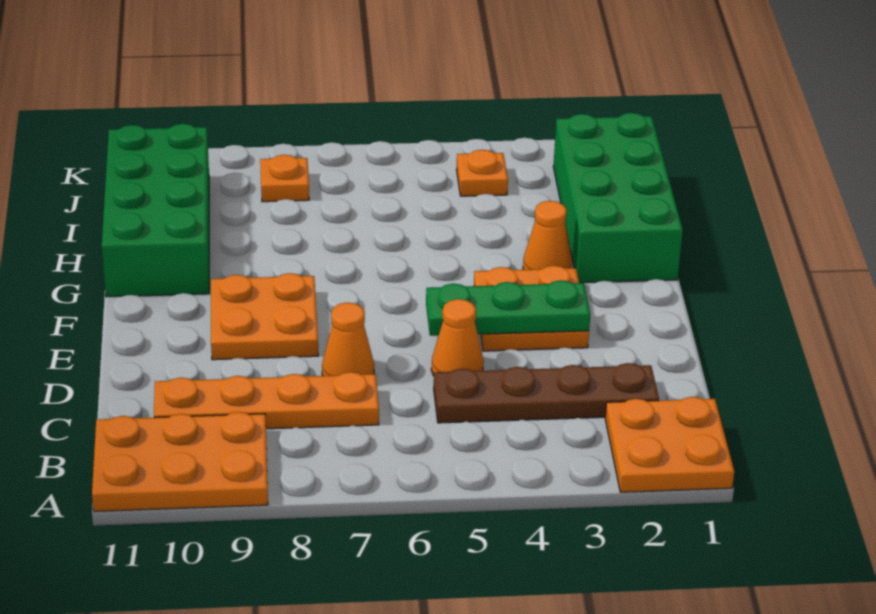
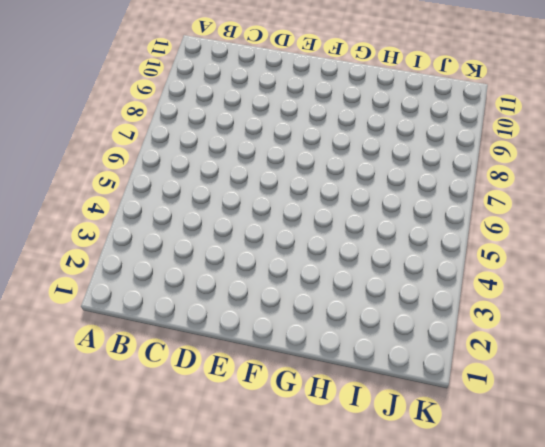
none -> orange plate A1:B2 level 1
none -> orange plate A9:B11 level 1
none -> brown plate C2:C5 level 1

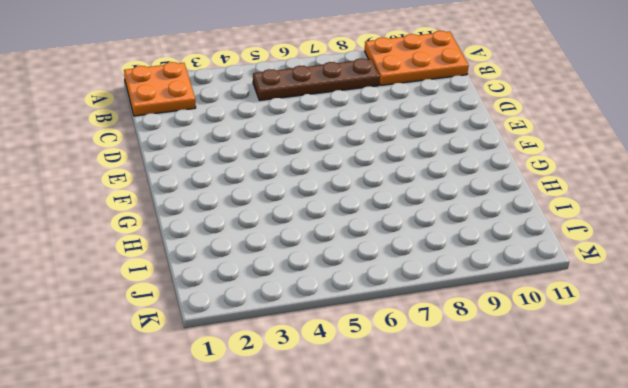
brown plate B5:B8 level 1 -> brown plate C2:C5 level 1
none -> orange plate C7:C10 level 1
none -> orange cone D5 level 1
none -> orange cone D7 level 1

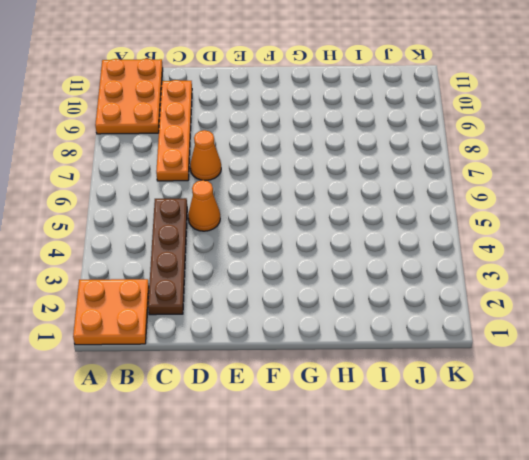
none -> orange plate E3:F4 level 1
none -> orange plate E8:F9 level 1
none -> green brick G1:J2 level 1

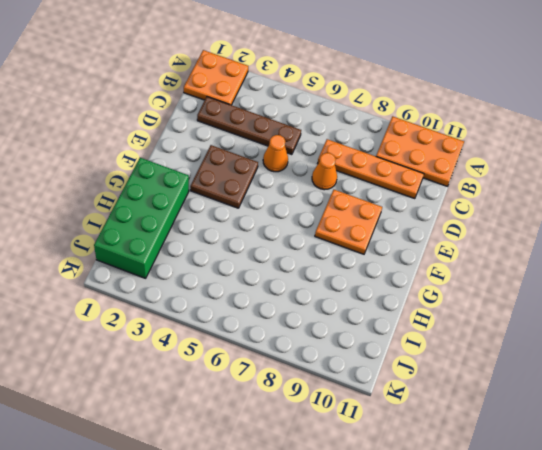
brown plate E3:F4 level 1 -> orange plate E3:F4 level 1
none -> orange cone G3 level 1
none -> green brick G10:J11 level 1
none -> orange plate J4 level 1

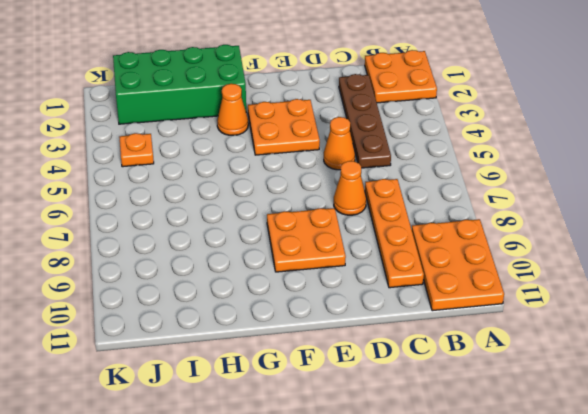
none -> green brick G10:J11 level 1
none -> orange plate J8 level 1
none -> green plate E3:E5 level 2

